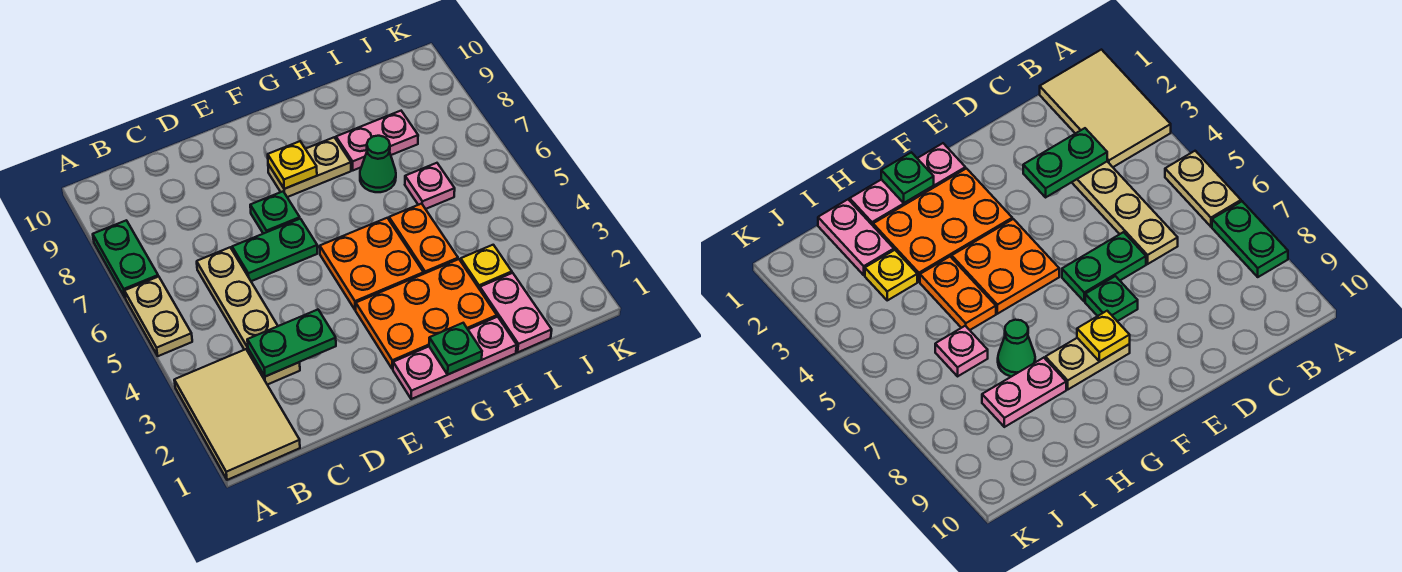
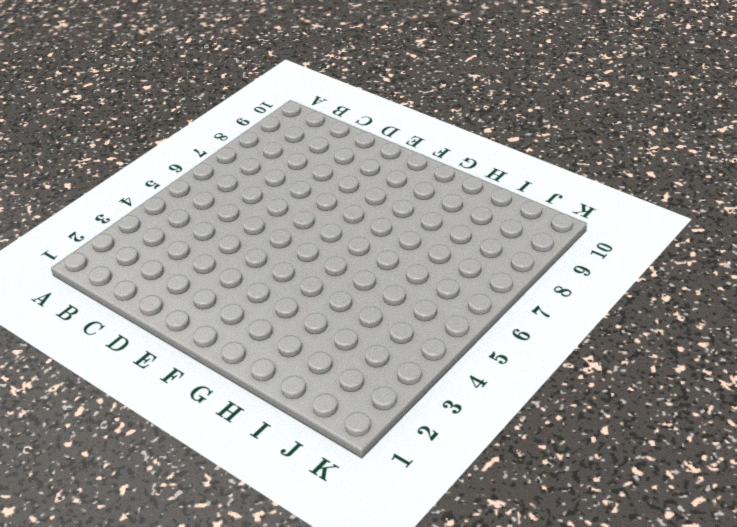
none -> tan tile A1:B3 level 1
none -> tan plate A5:A6 level 1
none -> green plate A7:A8 level 1

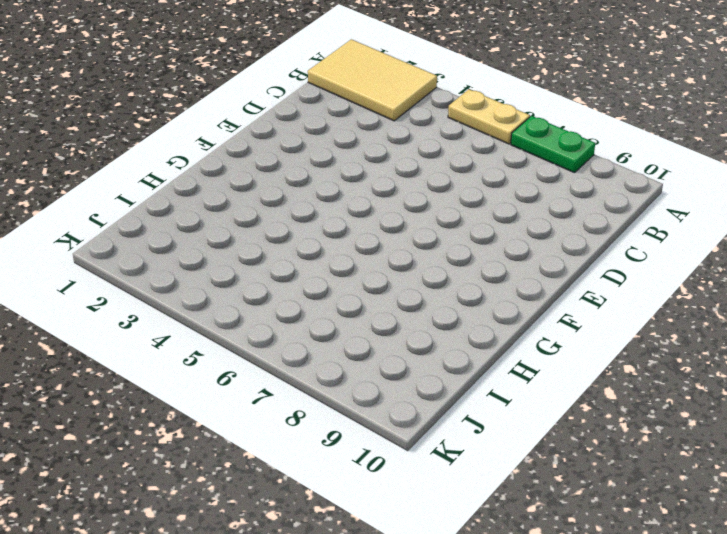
none -> tan plate C3:C6 level 1
none -> green plate D6:E6 level 1
none -> green plate E7 level 1

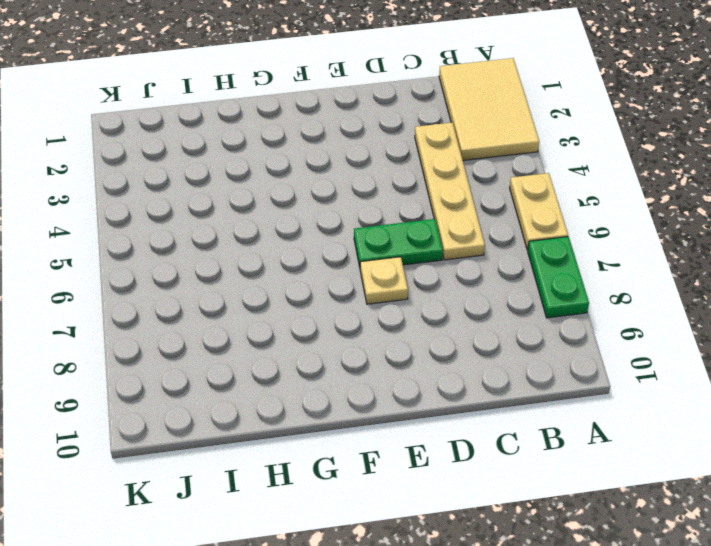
tan plate E7 level 1 -> green plate E7 level 1
none -> pink plate F1:H1 level 1
none -> orange plate F2:H3 level 1
none -> orange plate F4:G5 level 1

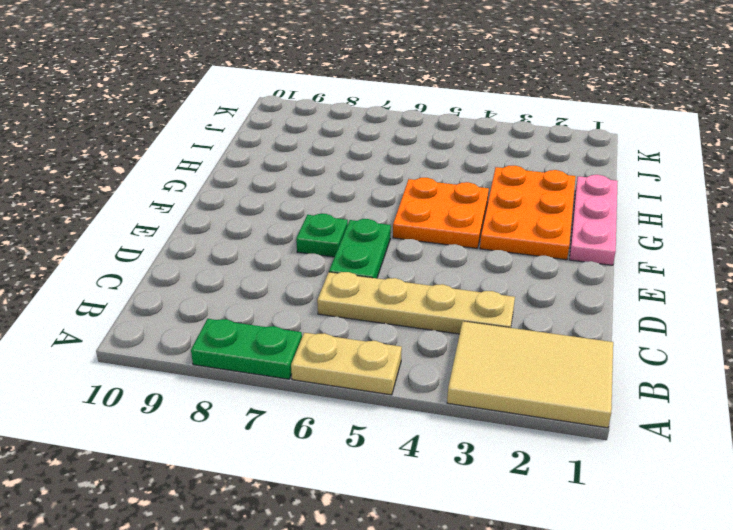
none -> tan plate F8:G8 level 1
none -> orange plate H4:H5 level 1
none -> green cone H7 level 1

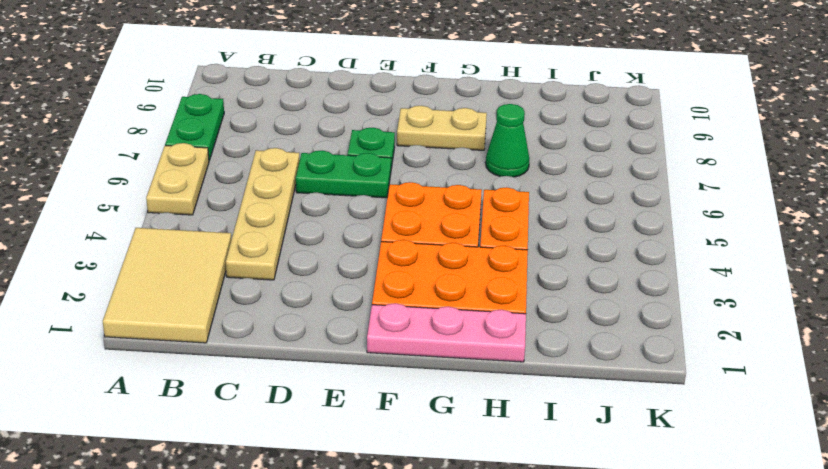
none -> pink plate H8:I8 level 1
none -> pink plate I1:I2 level 1
none -> yellow plate I3 level 1

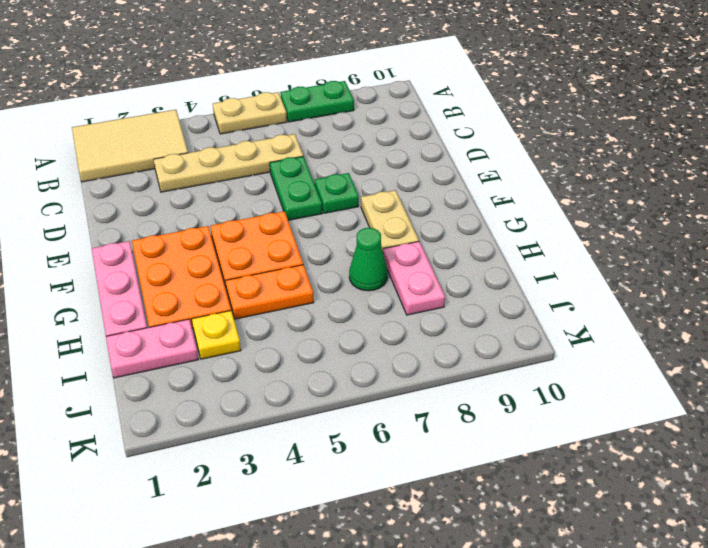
none -> pink plate I6 level 1
none -> green plate C3:D3 level 2
none -> yellow plate F8 level 2

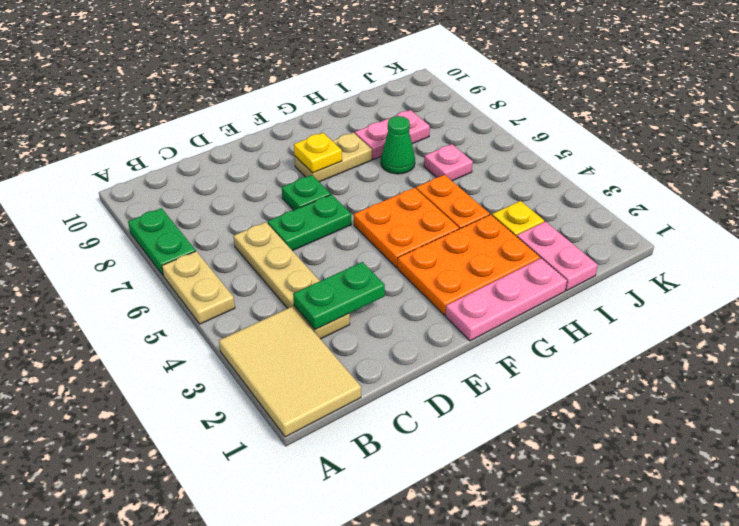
none -> green plate G1 level 2

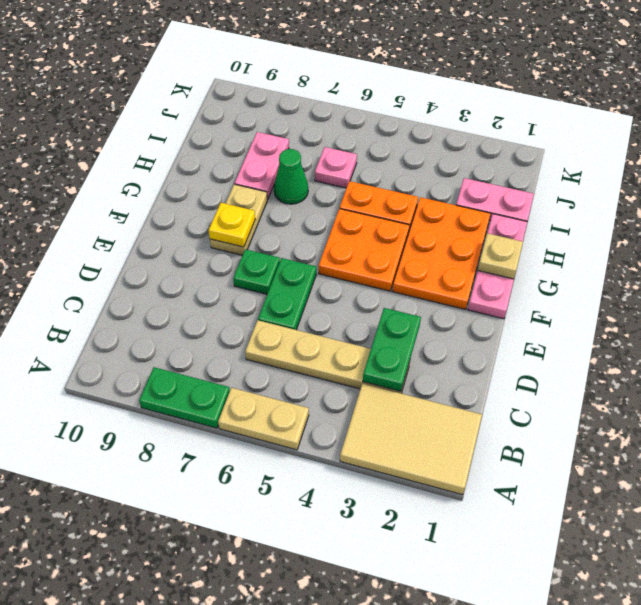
tan plate G1 level 2 -> green plate G1 level 2
none -> yellow plate I3 level 1

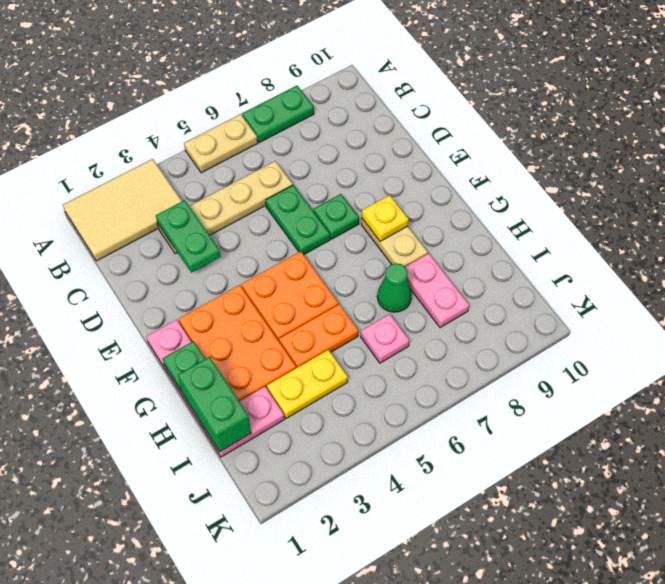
green brick H1:I1 level 2 -> none
yellow plate I3:I4 level 1 -> yellow plate I3 level 1

